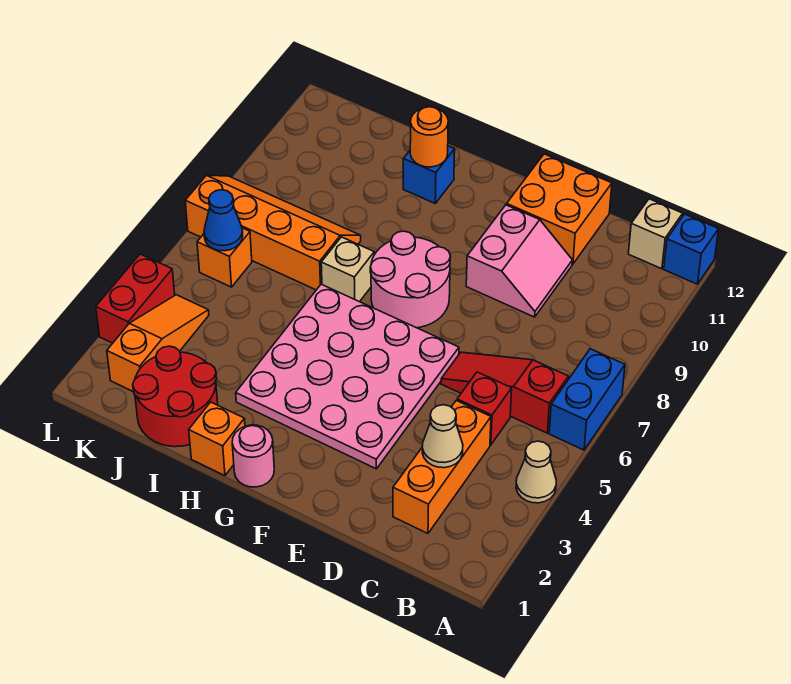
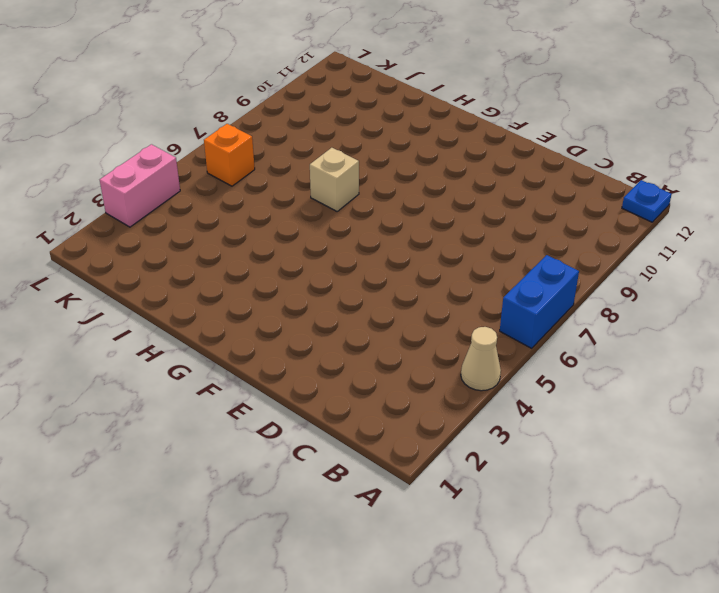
blue plate A12 level 1 -> blue brick A12 level 1
pink brick L3:L4 level 1 -> red brick L3:L4 level 1
none -> red slope B6:D6 level 1 top B
none -> tan brick B12 level 1
none -> orange brick C2:C4 level 1

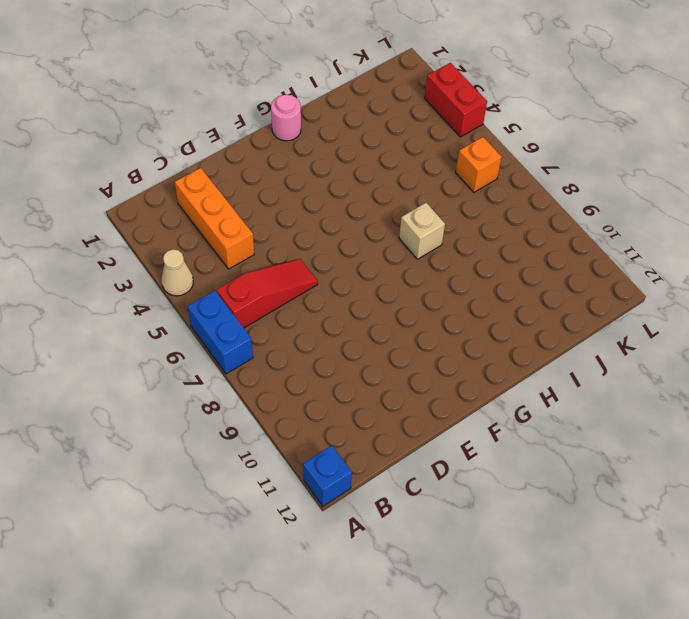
none -> tan brick B12 level 1
none -> red brick C5 level 1
none -> pink slope D9:E10 level 1 top E

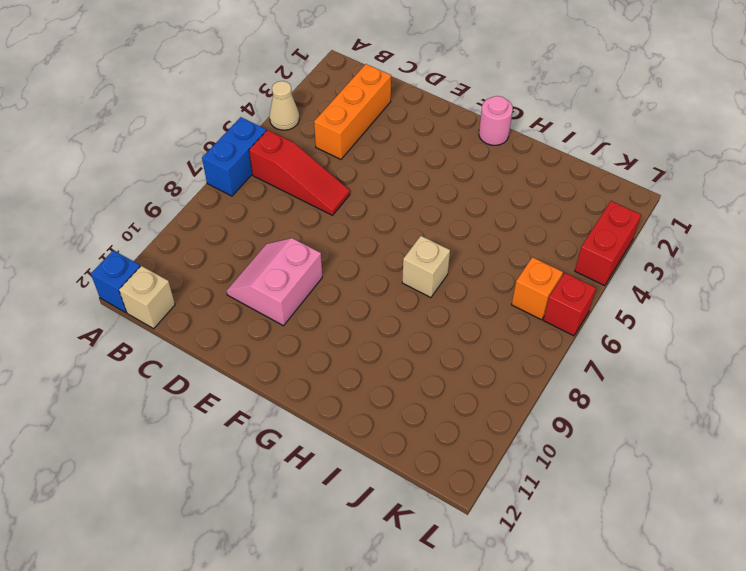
red brick L6 level 1 -> red brick C5 level 1
none -> orange brick D11:E12 level 1
none -> pink plate E3:H6 level 1
none -> pink round brick F7:G8 level 1

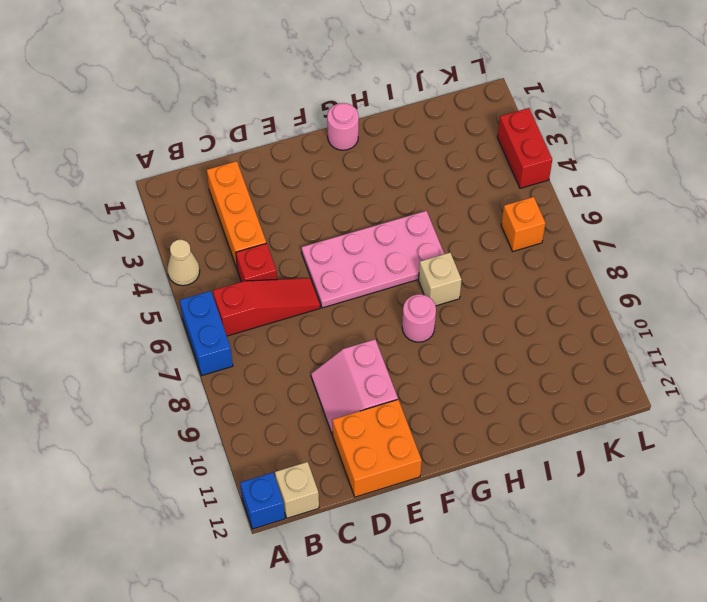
pink plate E5:H6 level 1 -> pink plate E3:H6 level 1
pink round brick G8 level 1 -> pink round brick F7:G8 level 1
none -> orange brick H1 level 1
none -> blue brick H11 level 1
none -> red round brick I1:J2 level 1

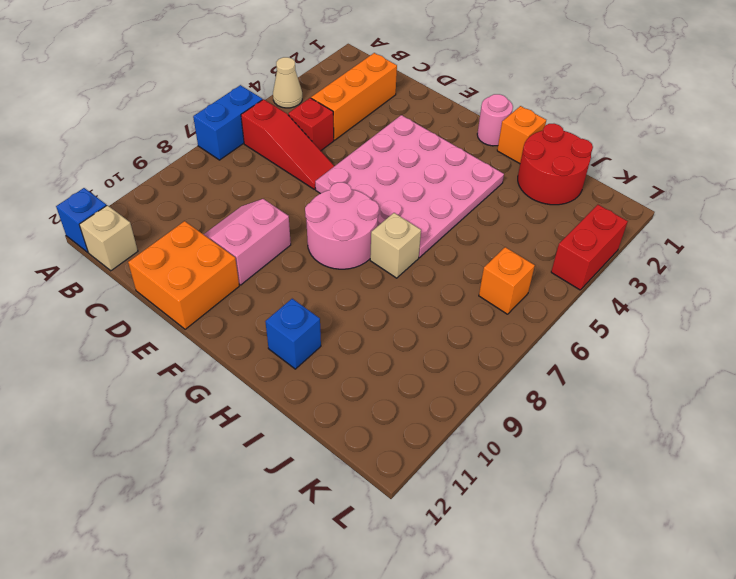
none -> orange slope I7:L8 level 1 top 7
none -> orange slope K2:K4 level 1 top 2
none -> tan cone C3 level 2

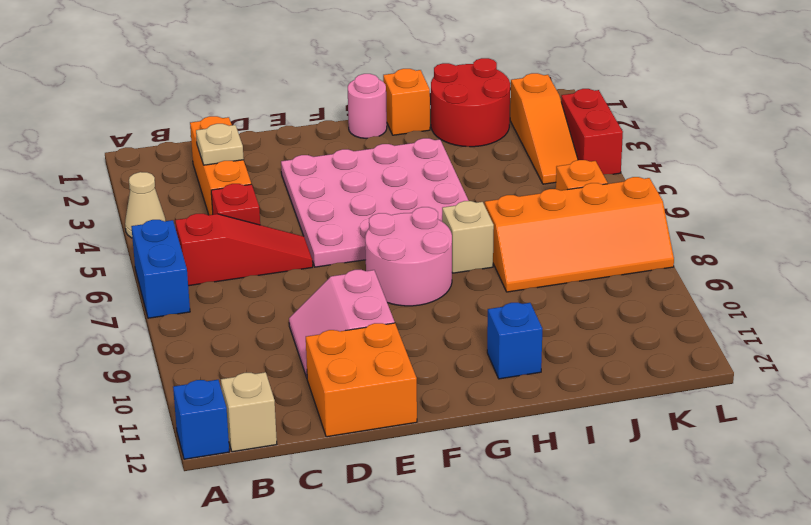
tan plate C3 level 2 -> tan cone C3 level 2
none -> orange round brick H11 level 2
none -> blue cone K6 level 2

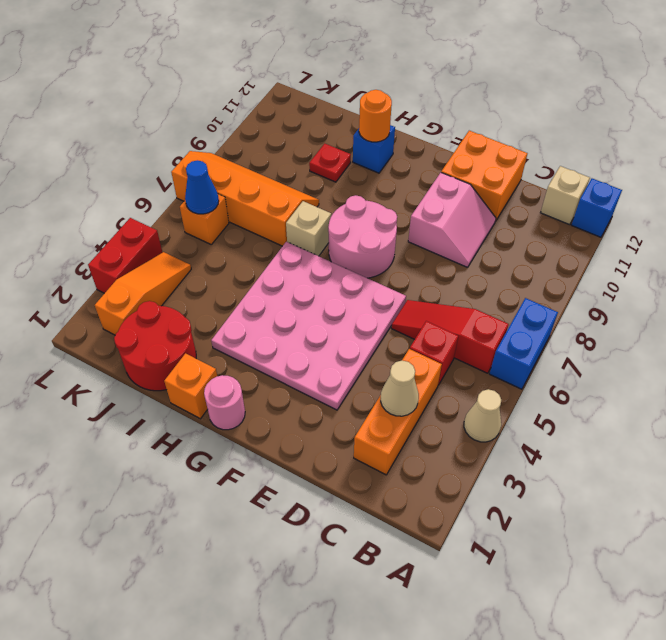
red plate I10 level 1 -> none

